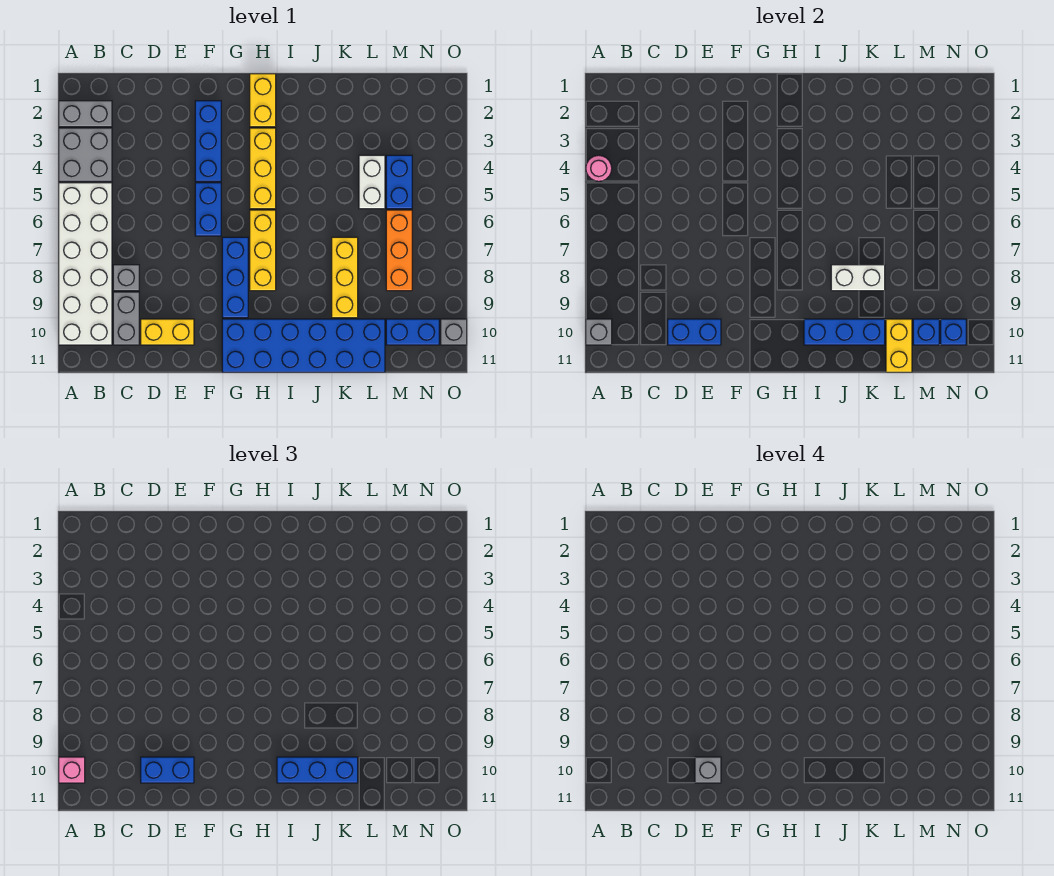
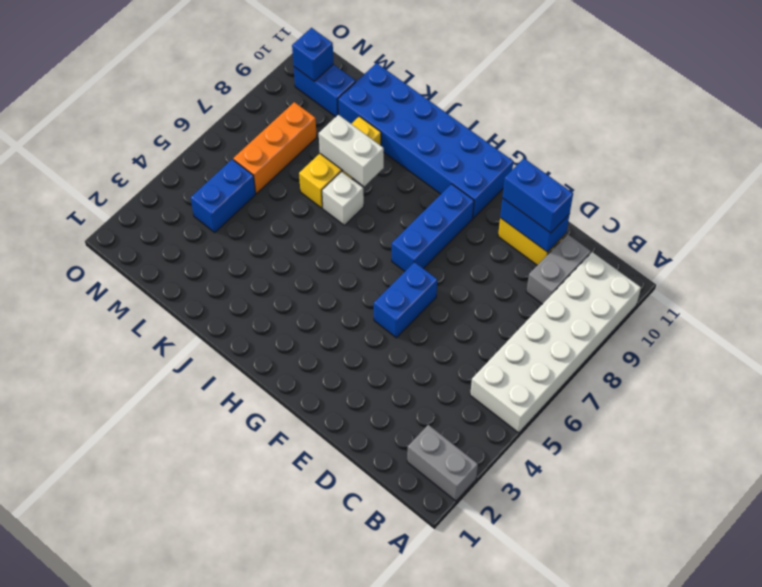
white brick J7 level 1 -> none
none -> grey brick A3:B4 level 1
none -> grey brick C8 level 1
none -> blue brick F2:F4 level 1
none -> yellow brick H1:H2 level 1

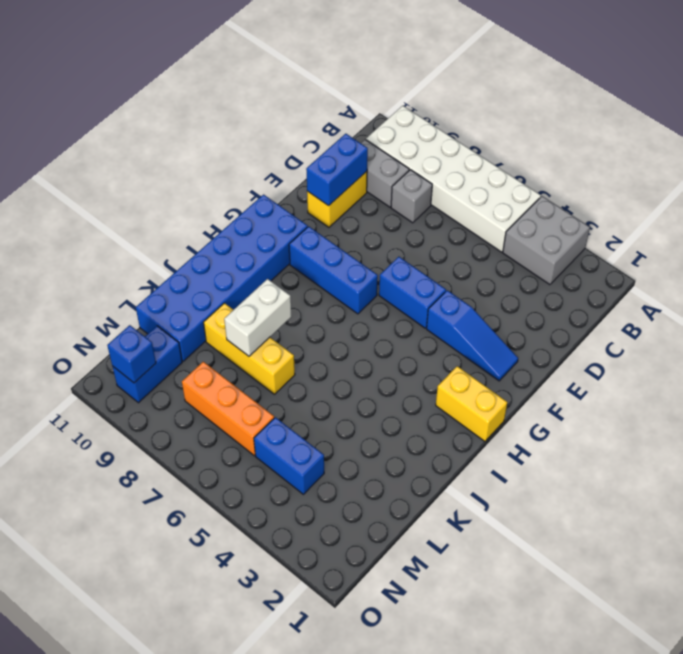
blue slope F2:F4 level 1 top 4 -> blue brick F2:F4 level 1
none -> grey brick A2:B2 level 1
none -> yellow brick H3:H5 level 1
none -> yellow brick H6:H8 level 1
none -> white brick L4:L5 level 1

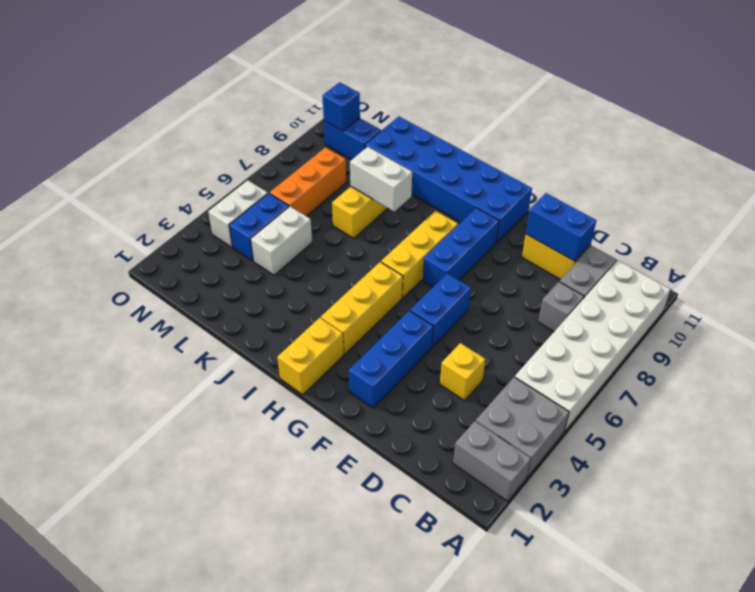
yellow brick D4 level 1 -> none
white brick N4:N5 level 1 -> none
none -> grey brick O10 level 1
none -> pink round brick A4 level 2
none -> grey brick A10 level 2
none -> blue brick I10:K10 level 2

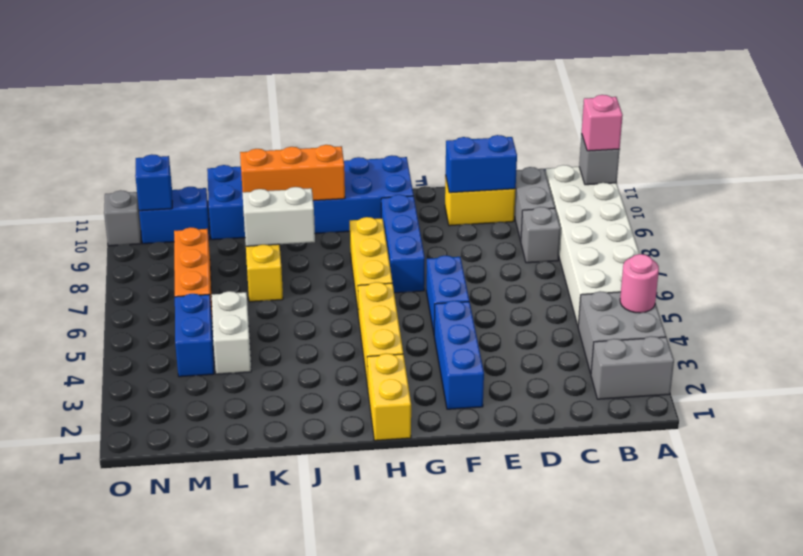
orange brick I10:K10 level 2 -> blue brick I10:K10 level 2
none -> yellow brick L10:L11 level 2
none -> blue brick M10 level 2
none -> blue brick D10:E10 level 3
none -> blue brick I10:K10 level 3

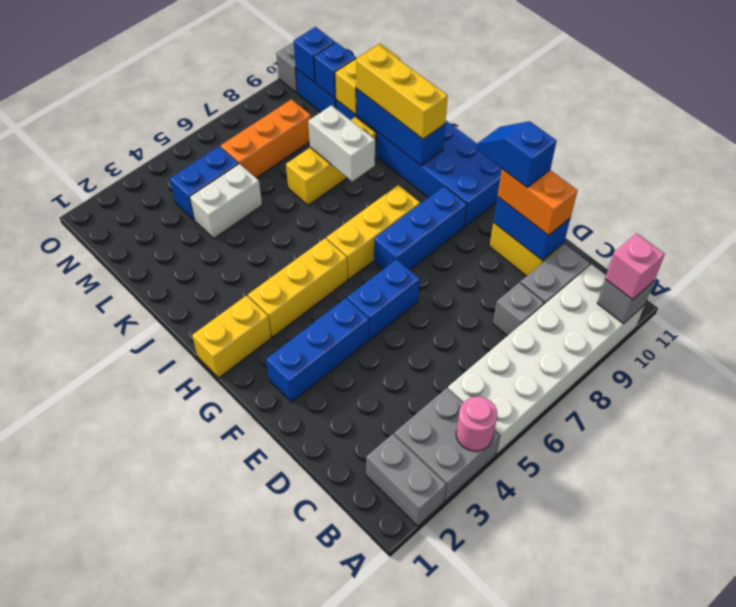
orange brick D10:E10 level 3 -> blue brick D10:E10 level 3
blue slope E10:F10 level 4 top E -> grey brick E10 level 4
yellow brick I10:K10 level 3 -> blue brick I10:K10 level 3

